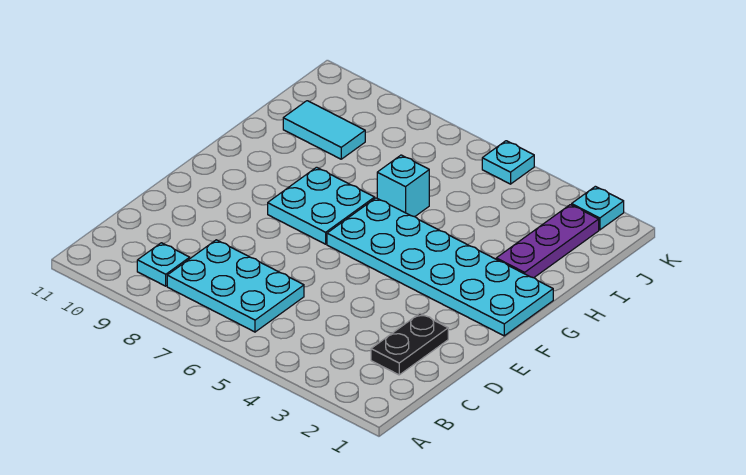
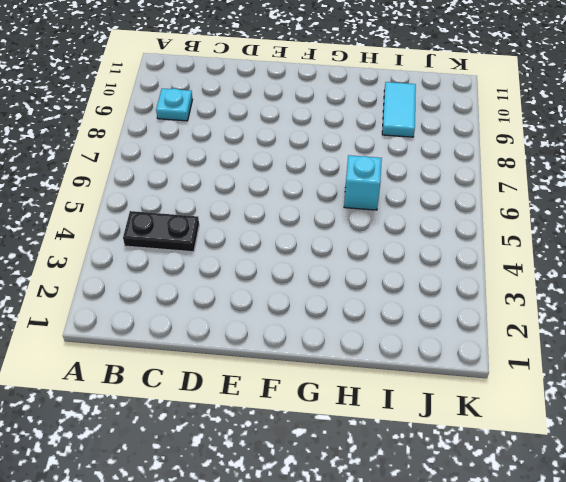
black plate B4:C4 level 1 -> black plate C2:D2 level 1
none -> cyan plate B6:C8 level 1
none -> cyan plate F1:G6 level 1

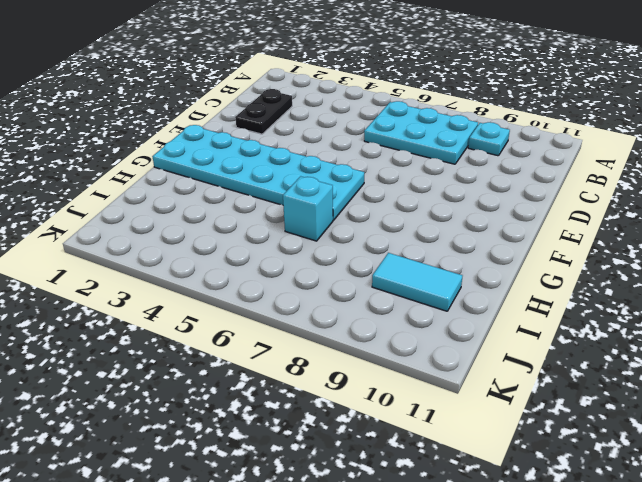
none -> cyan plate F7:G8 level 1
none -> purple plate H2:J2 level 1

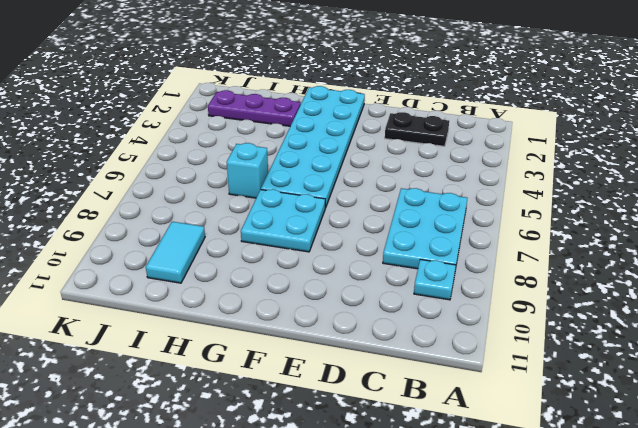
none -> cyan plate K2 level 1
none -> cyan plate K5 level 1

